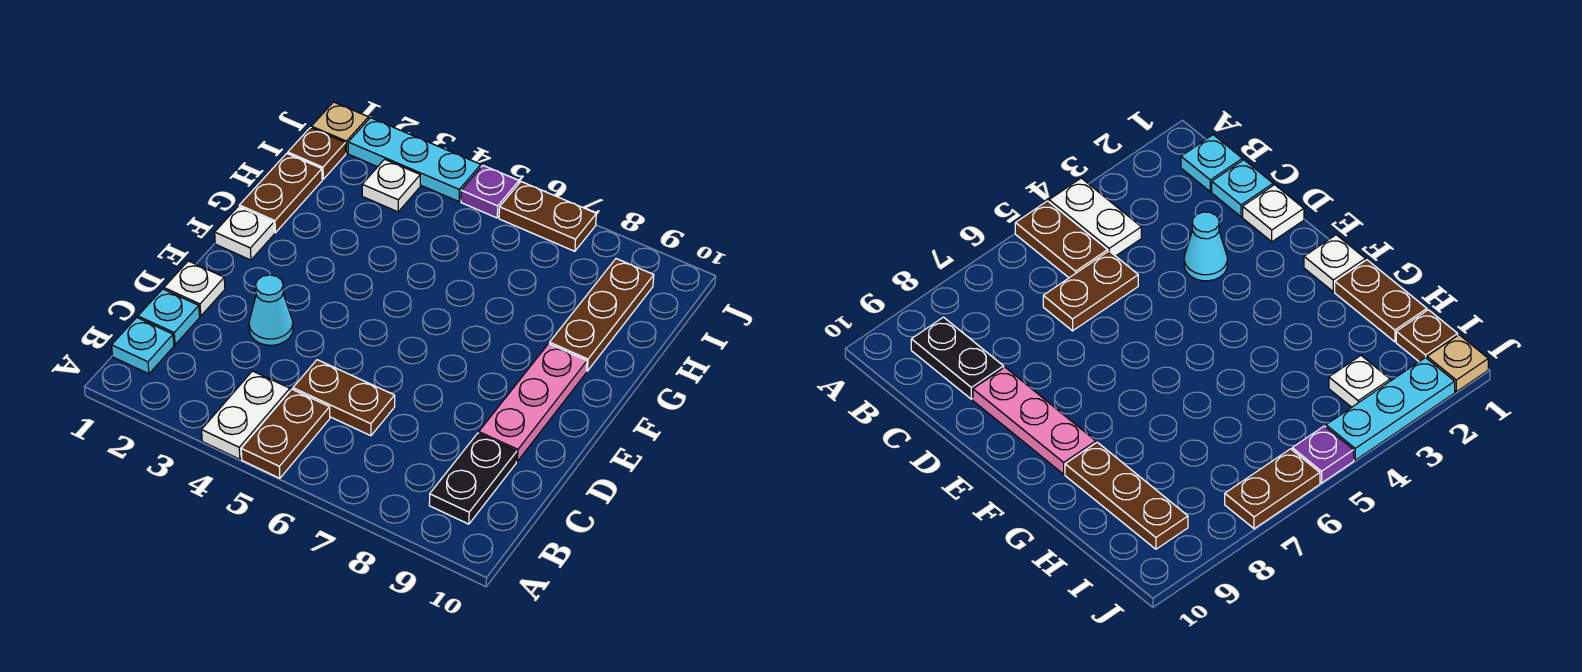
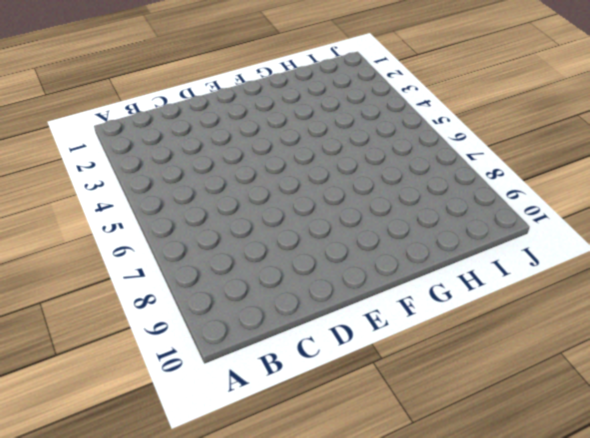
none -> white plate A4:B4 level 1
none -> brown plate A5:B5 level 1
none -> cyan plate B1 level 1

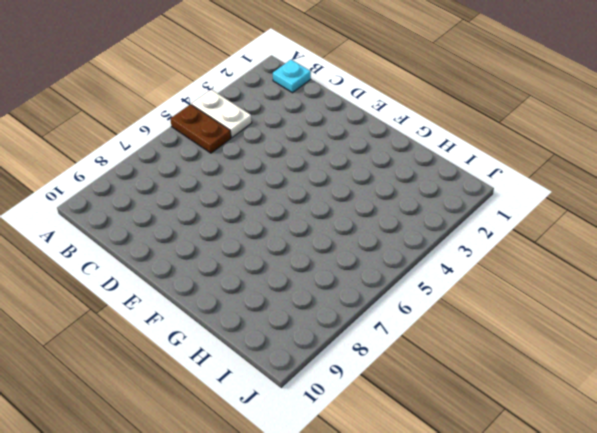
none -> black plate B9:C9 level 1
none -> cyan plate C1 level 1
none -> brown plate C5:C6 level 1

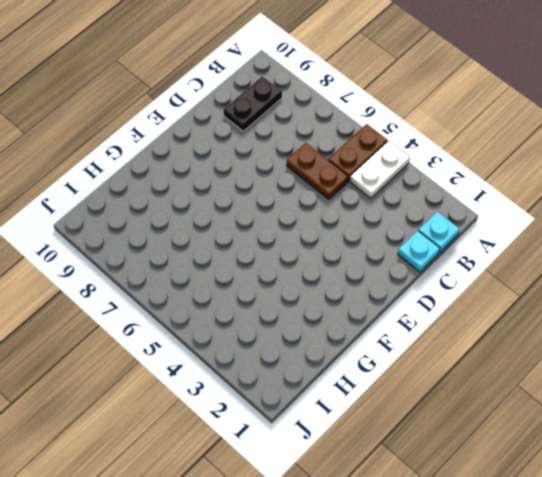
none -> white plate D1 level 1
none -> cyan cone D3 level 1
none -> pink plate D9:F9 level 1

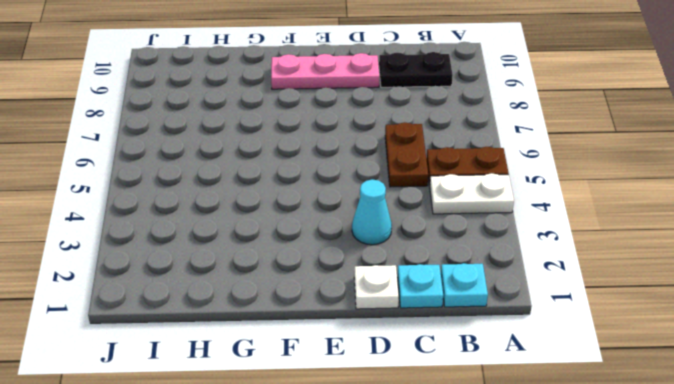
none -> white plate F1 level 1
none -> brown plate G1:H1 level 1
none -> brown plate G9:I9 level 1

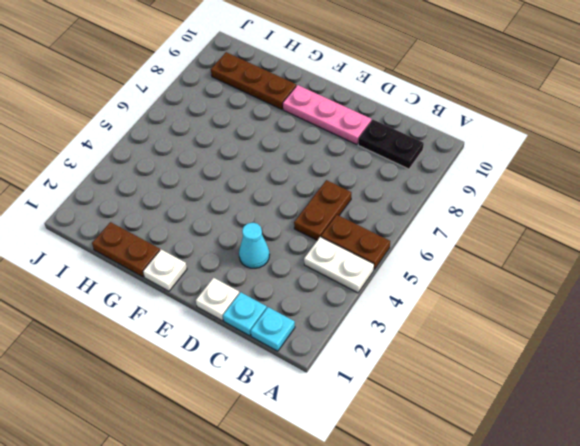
none -> brown plate I1 level 1
none -> white plate I3 level 1
none -> tan plate J1 level 1

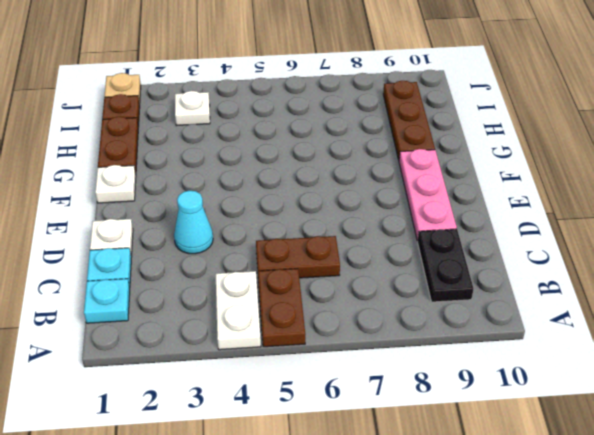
none -> cyan plate J2:J4 level 1
none -> purple plate J5 level 1
none -> brown plate J6:J7 level 1

